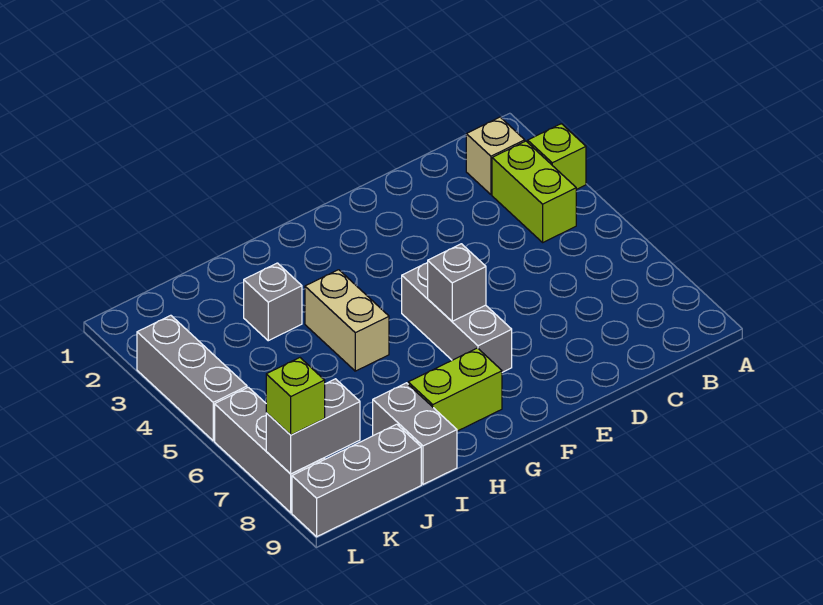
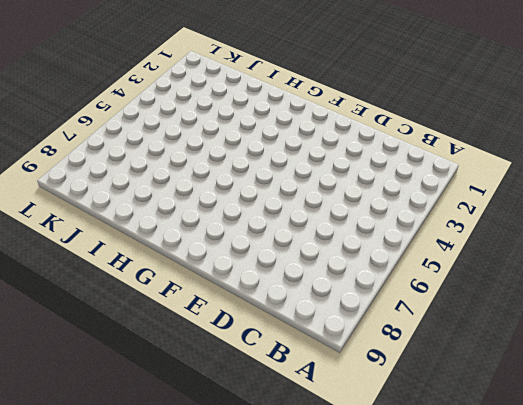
none -> lime brick A3 level 1
none -> tan brick B2 level 1
none -> lime brick B3:B4 level 1

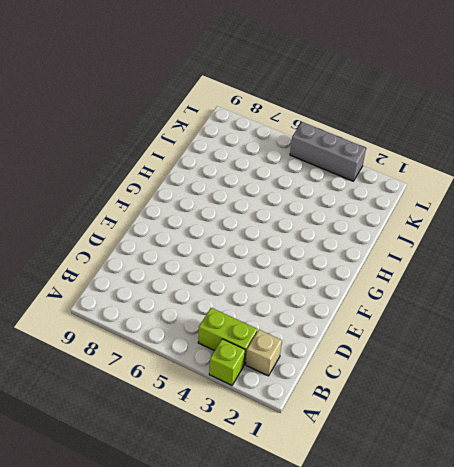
none -> grey brick F5:F7 level 1
none -> lime brick G8:H8 level 1
none -> tan brick H4:H5 level 1

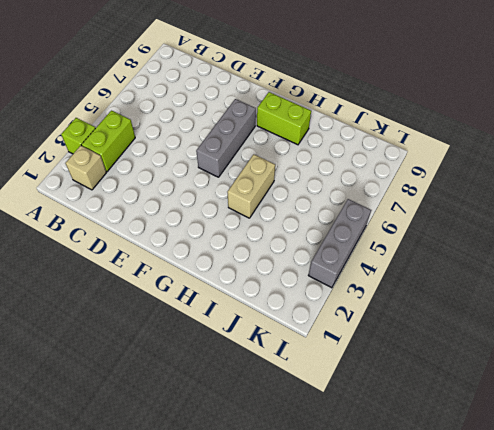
none -> grey brick I3 level 1
none -> grey brick I8:I9 level 1
none -> grey brick J9:L9 level 1

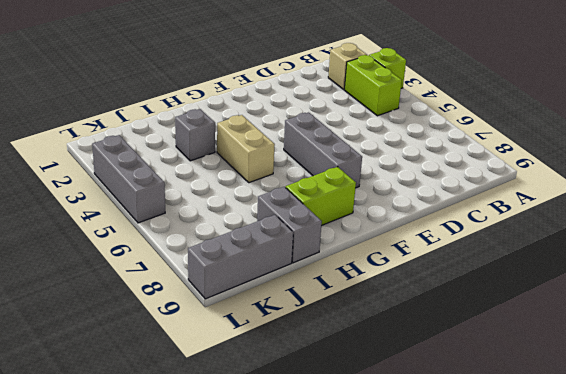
none -> grey brick L6:L8 level 1
none -> grey brick F6 level 2
none -> grey brick K8:L8 level 2

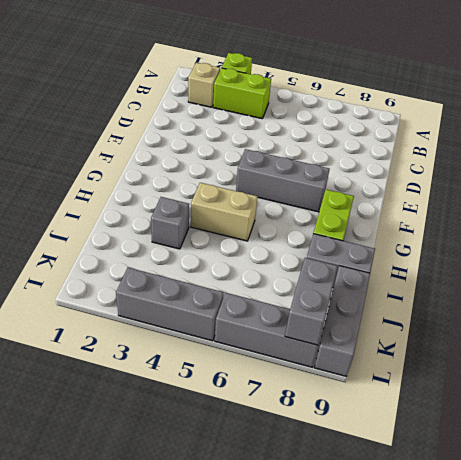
none -> grey brick F6 level 2
none -> lime brick L8 level 3

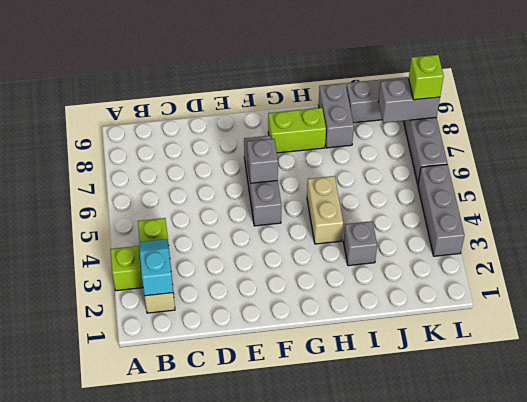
cyan slope B2:B3 level 2 top 2 -> none

